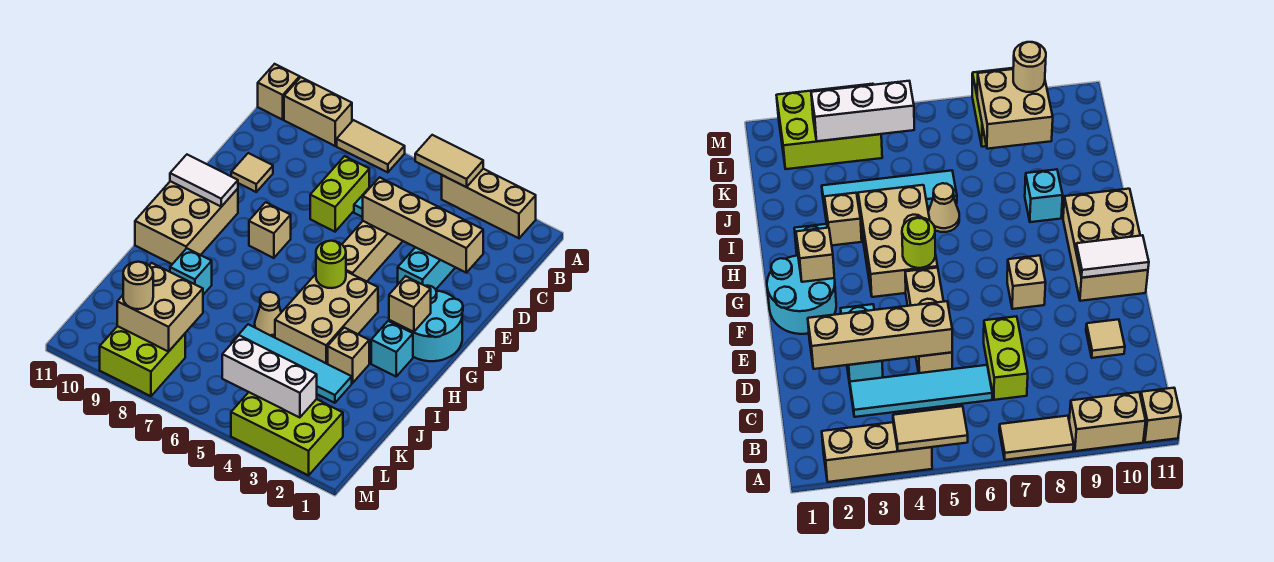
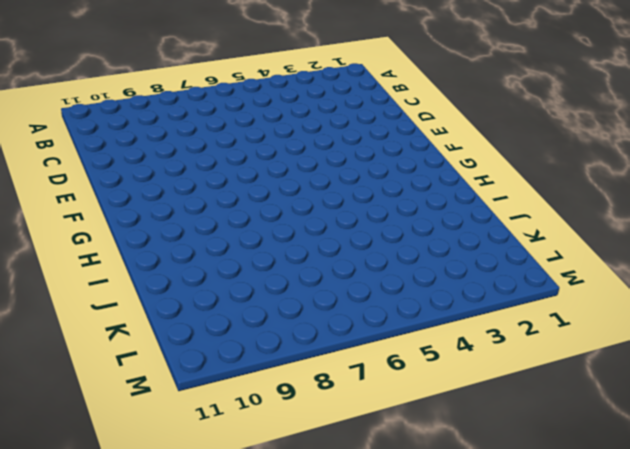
none -> tan brick A2:A4 level 1
none -> tan tile A7:A8 level 1
none -> tan brick A9:A10 level 1

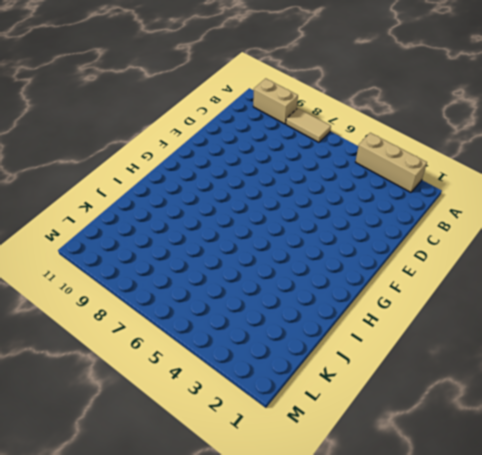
none -> tan brick A11 level 1
none -> cyan tile C3:C6 level 1
none -> lime brick C7:D7 level 1

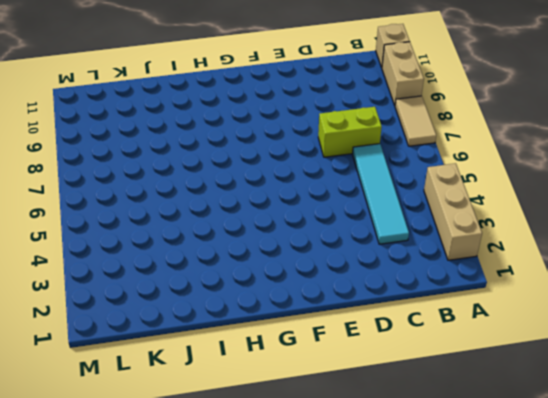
none -> cyan brick D3:E3 level 1
none -> tan brick D5:F5 level 1
none -> tan tile D10 level 1

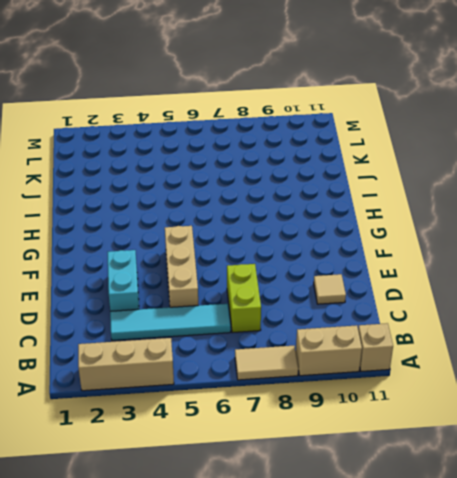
none -> cyan round brick F1:G2 level 1
none -> tan brick F8 level 1
none -> tan brick F10:H11 level 1

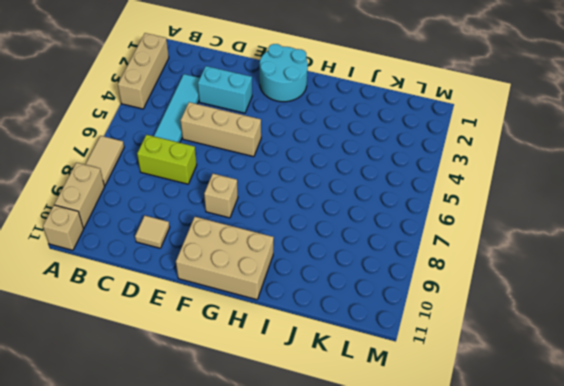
none -> tan brick G4:I5 level 1
none -> cyan brick H2 level 1
none -> tan brick I3 level 1

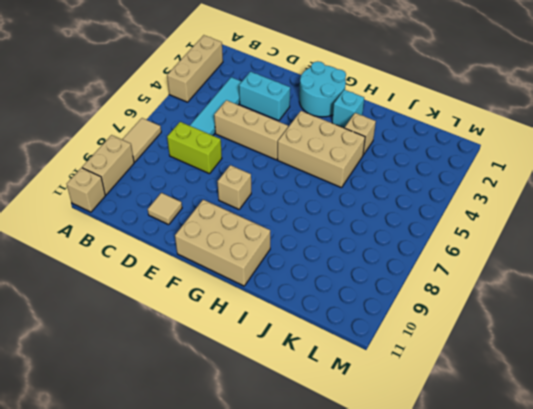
none -> tan cone I6 level 1
none -> cyan brick I9 level 1
none -> cyan tile J3:J6 level 1

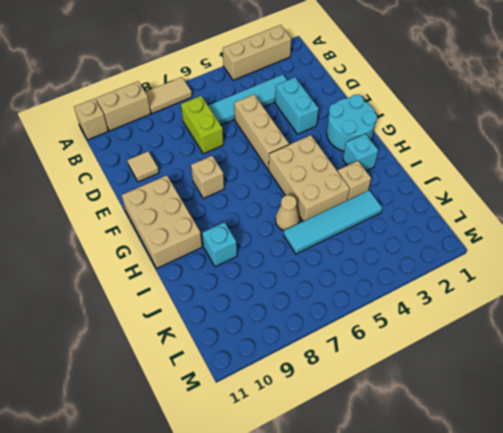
none -> lime brick L2:M4 level 1
none -> lime brick L8:M9 level 1
none -> tan tile A4:A5 level 2

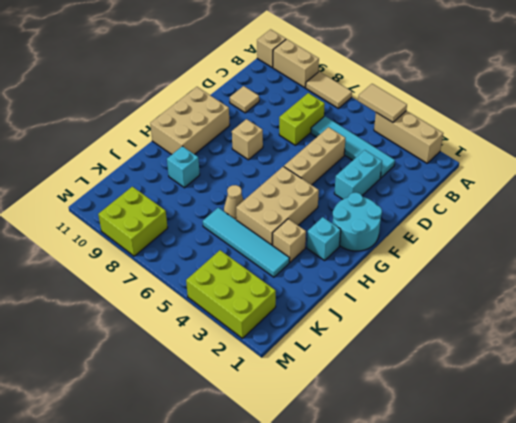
none -> tan brick D2:D5 level 2
none -> white tile F10:F11 level 2
none -> tan brick G2 level 2

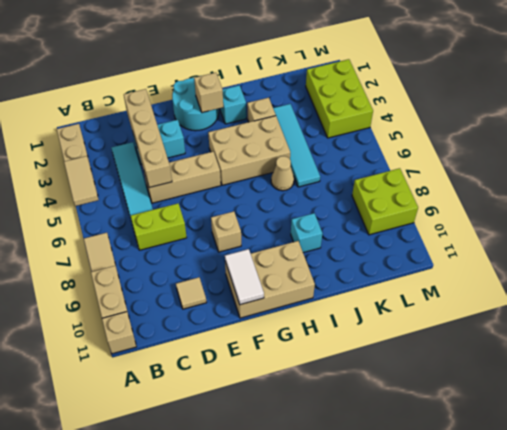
none -> lime round brick G5 level 2
none -> tan brick K8:L9 level 2
none -> white brick L3:L5 level 2

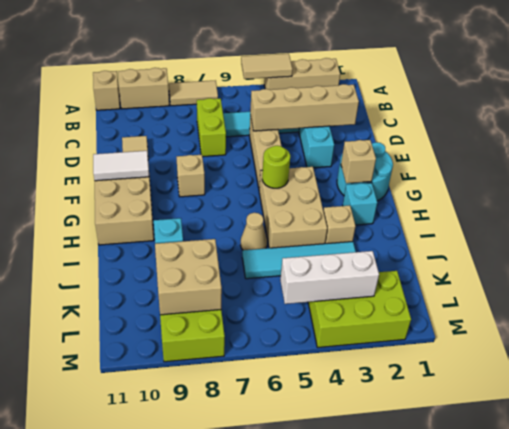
none -> tan round brick L9 level 3

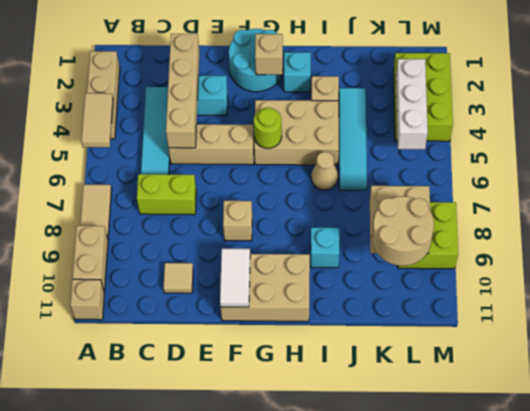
tan round brick K9:L10 level 3 -> tan round brick L9 level 3

